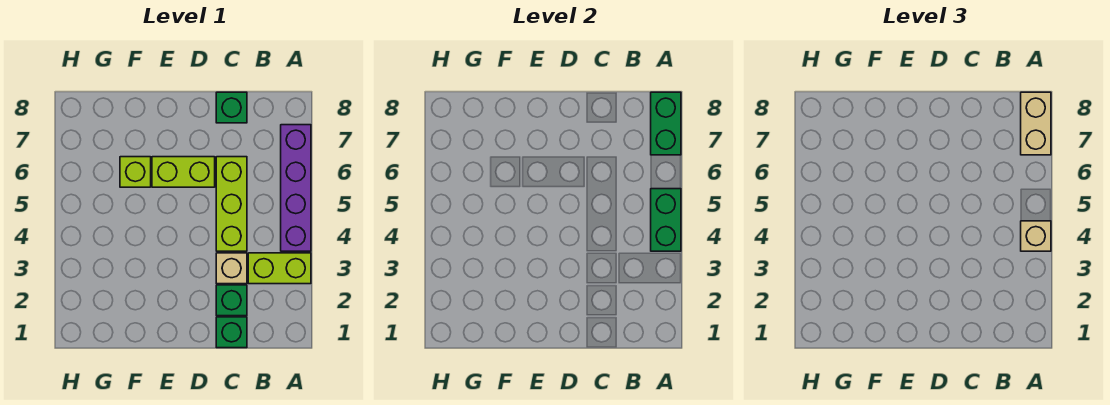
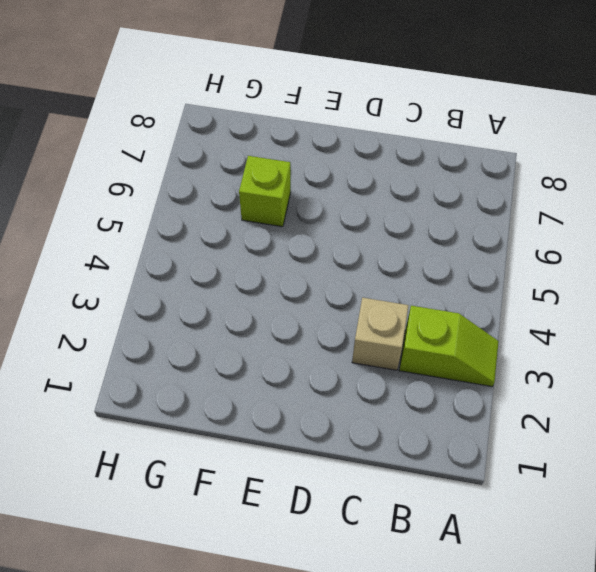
lime slope A3:B3 level 1 top B -> lime brick A3:B3 level 1
none -> purple brick A4:A7 level 1
none -> green brick C1 level 1
none -> green brick C2 level 1

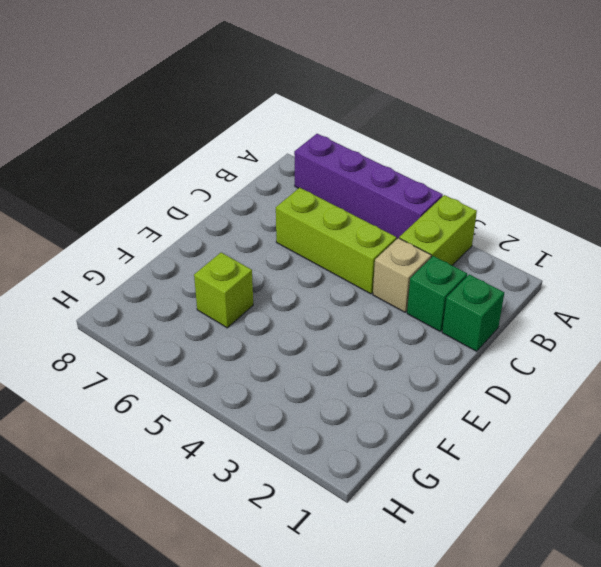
none -> green brick C8 level 1
none -> lime brick D6:E6 level 1
none -> green brick A4:A5 level 2

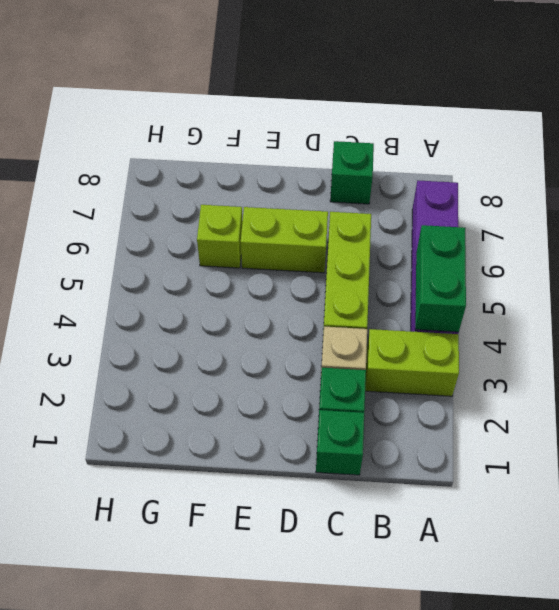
none -> green brick A7:A8 level 2
none -> tan brick A4 level 3
none -> tan brick A7:A8 level 3

